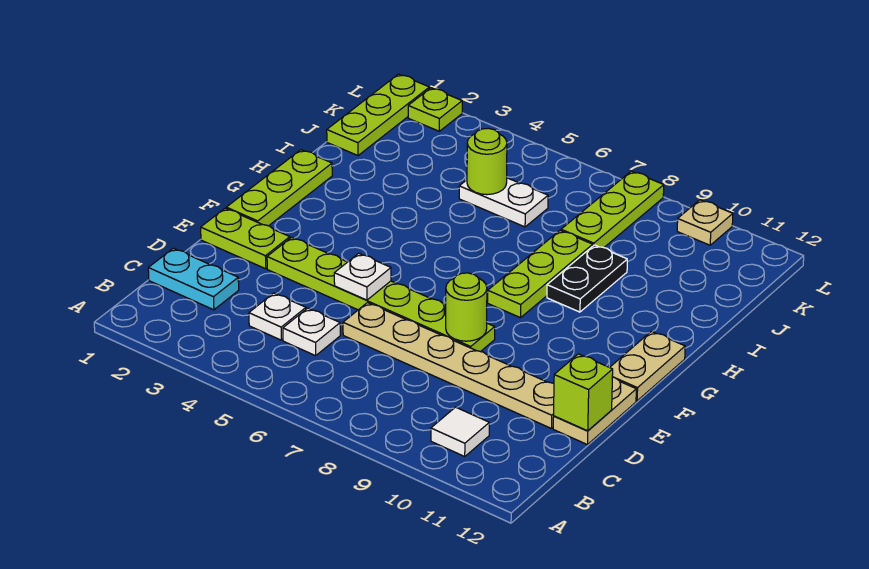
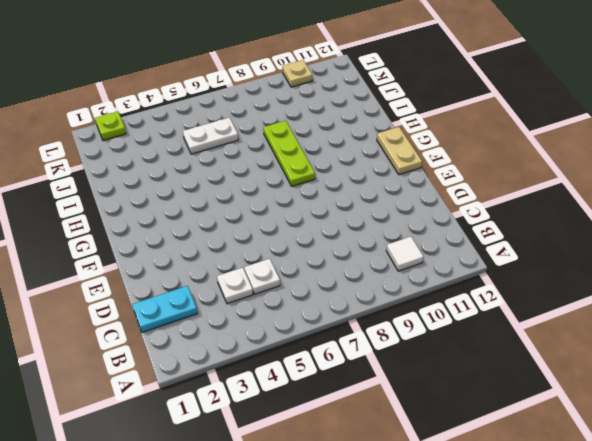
none -> tan plate D6:D11 level 1
none -> tan plate D12:E12 level 1
none -> lime plate E1:E2 level 1

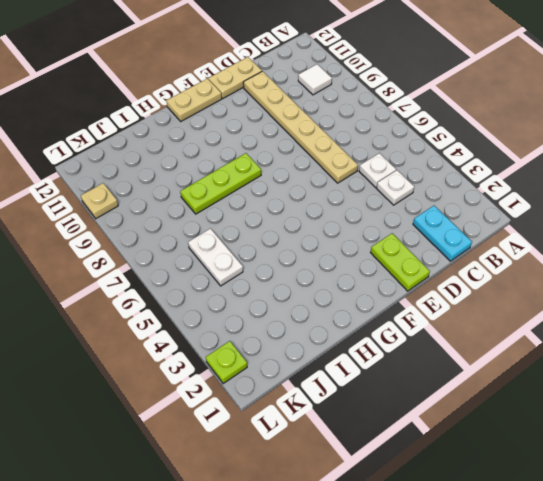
none -> lime plate E3:E8 level 1
none -> lime plate F1:H1 level 1
none -> black plate H9:I9 level 1

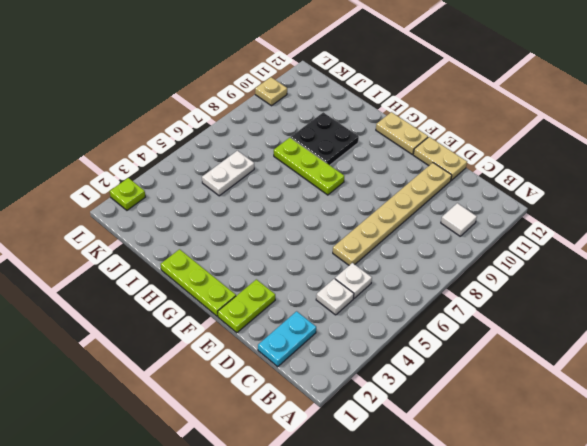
black plate H9:I10 level 1 -> black plate H9:I9 level 1
none -> lime plate E3:E8 level 1
none -> lime plate J1:L1 level 1
none -> lime plate J8:L8 level 1

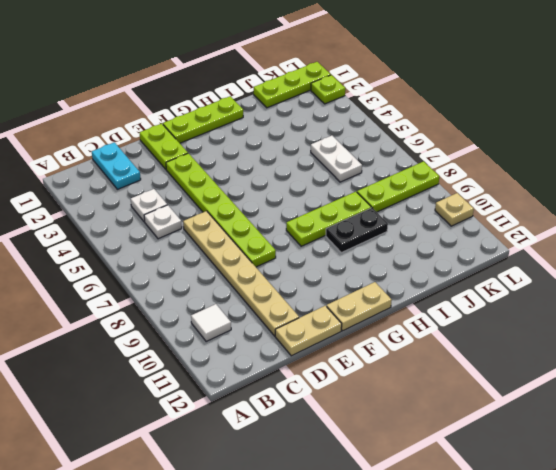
none -> lime brick D12 level 2
none -> white plate E5 level 2
none -> lime round brick E8 level 2

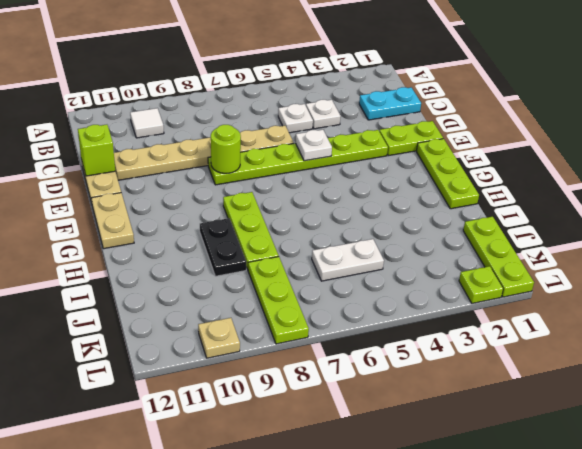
none -> lime round brick J5 level 2

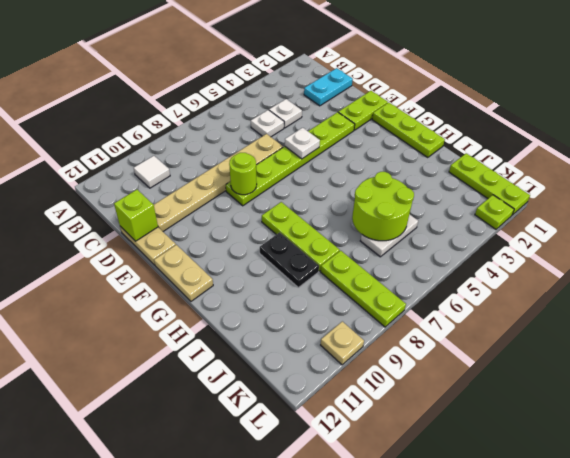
lime round brick I5:J6 level 2 -> lime round brick J5 level 2

